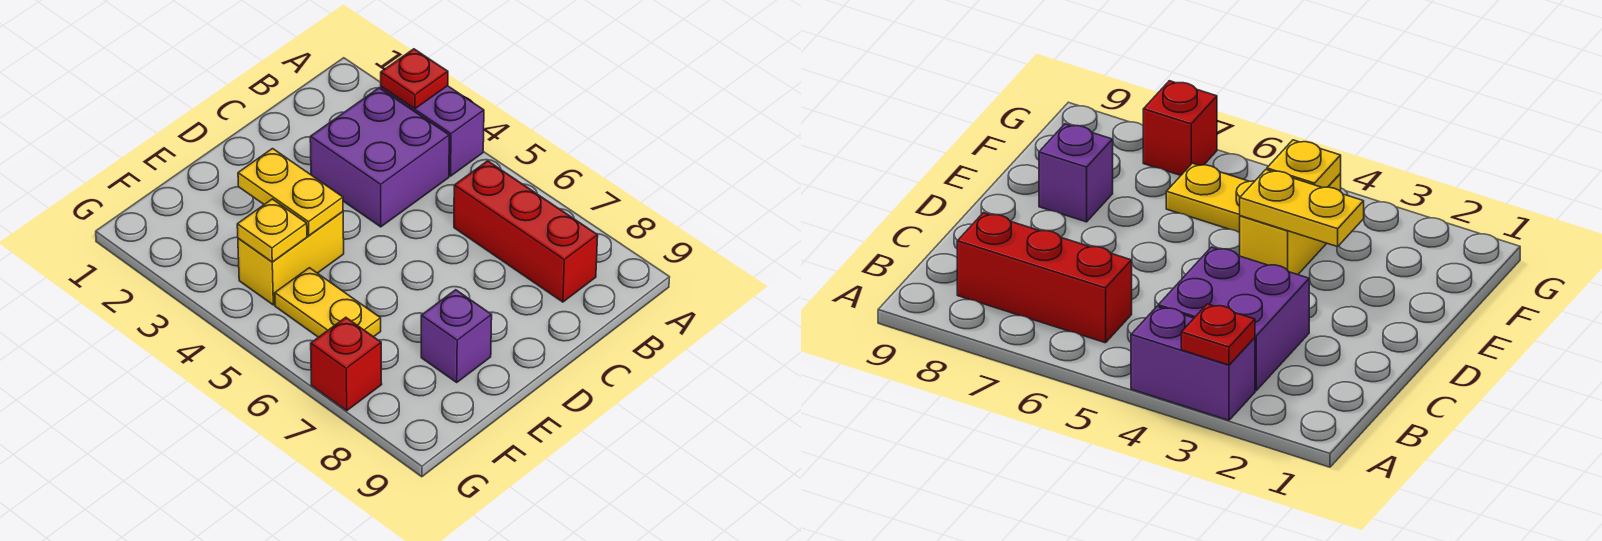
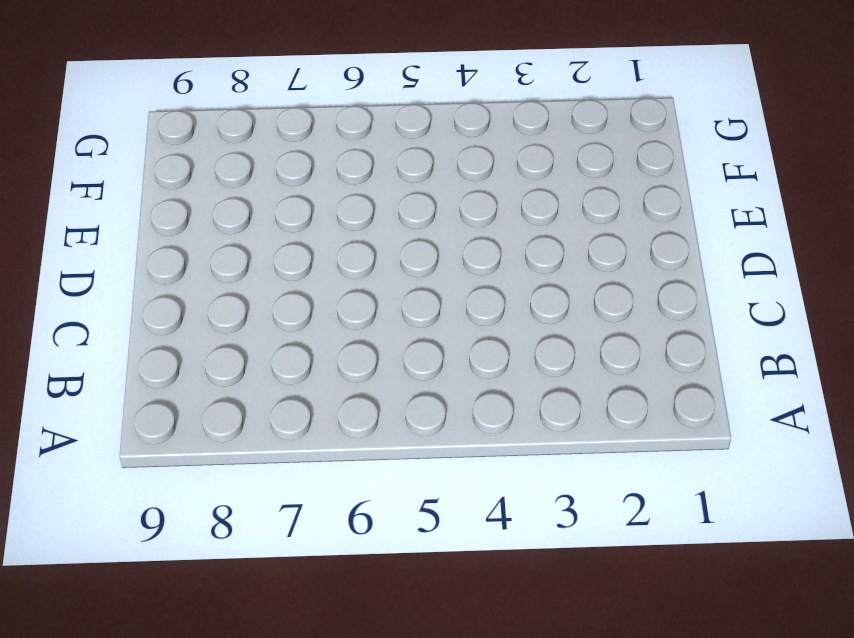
none -> purple brick A3:A4 level 1
none -> purple brick B3:C4 level 1

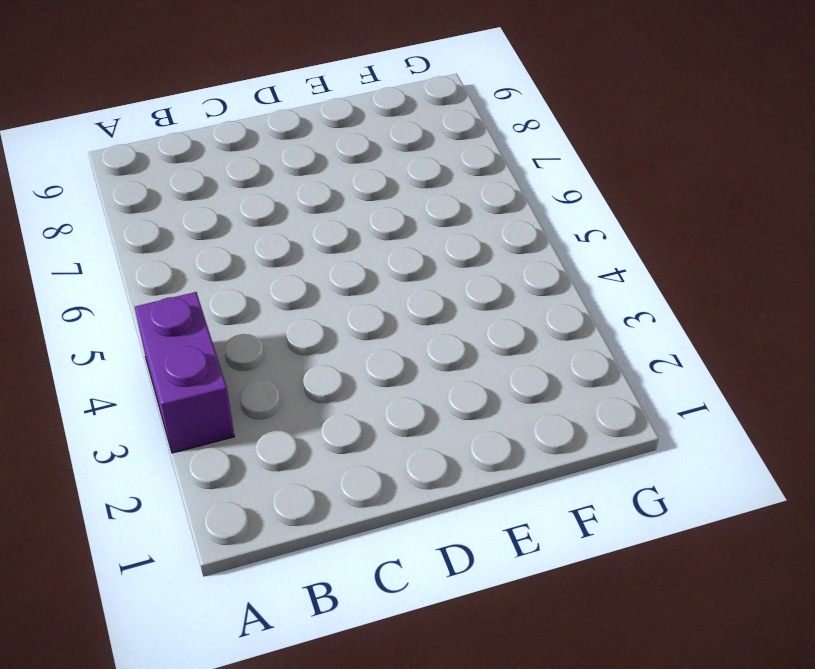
none -> purple brick B3:C4 level 1
none -> red brick B6:B8 level 1

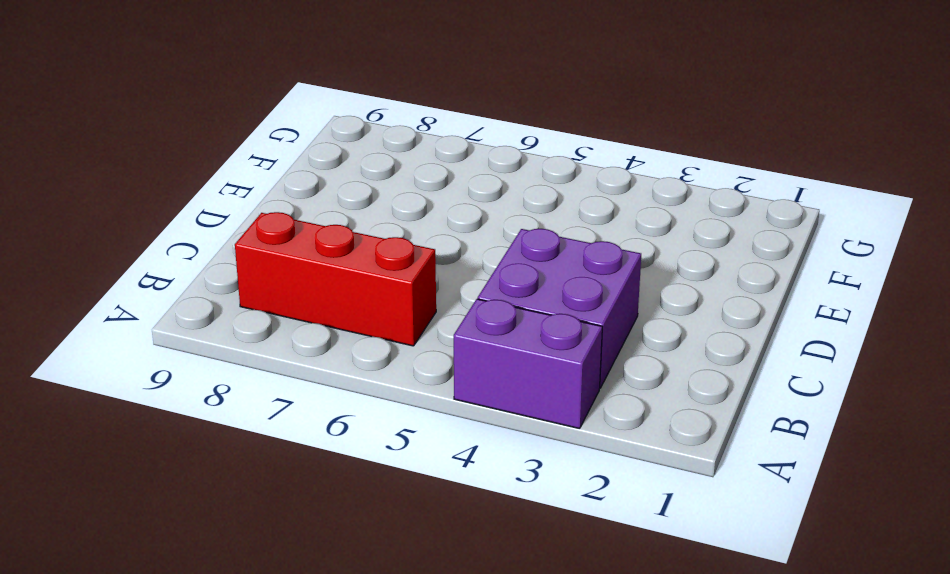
none -> yellow brick E4:F4 level 1
none -> purple brick E8 level 1

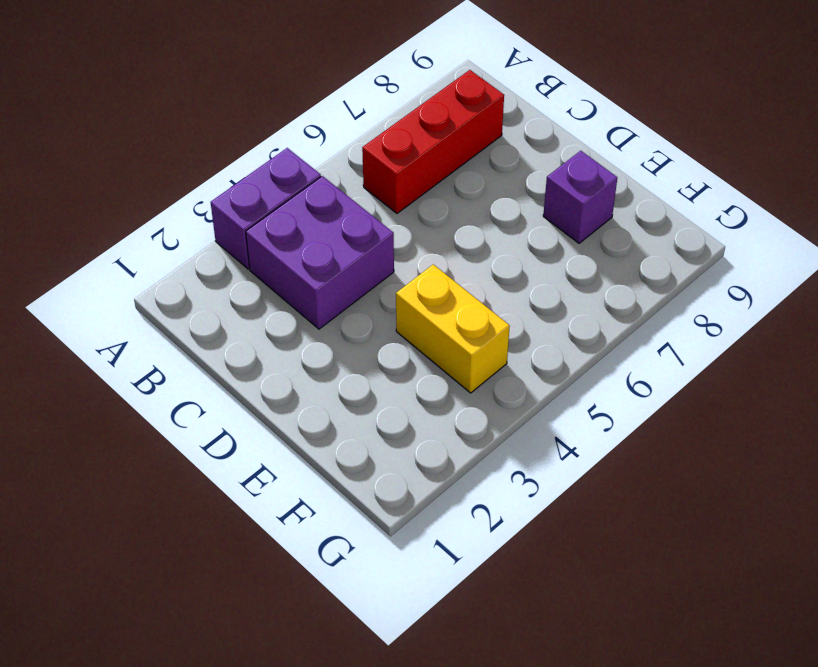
none -> yellow plate F5:F6 level 1
none -> red brick G7 level 1

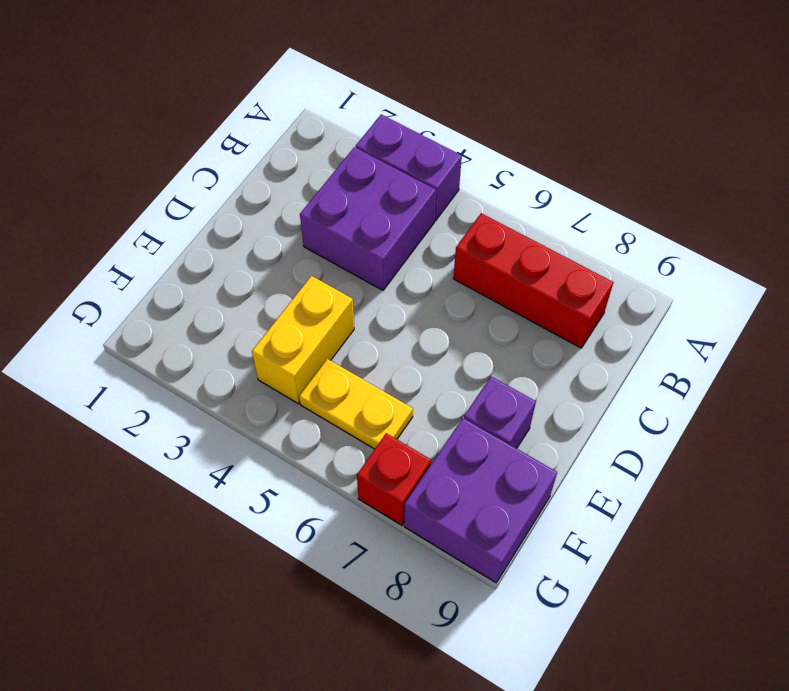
purple brick F8:G9 level 1 -> none
none -> red plate A3 level 2
none -> yellow plate E3:E4 level 2

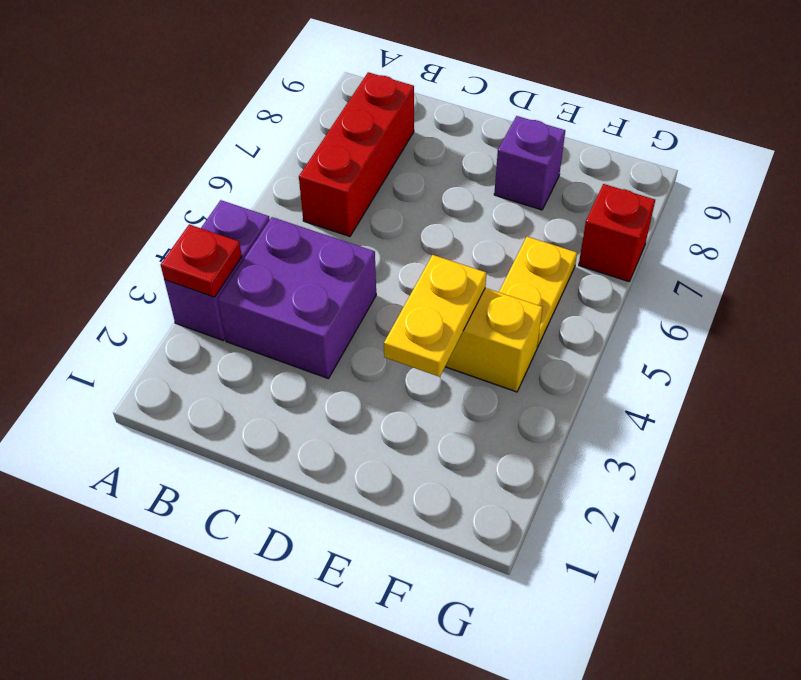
none -> yellow plate F4 level 2

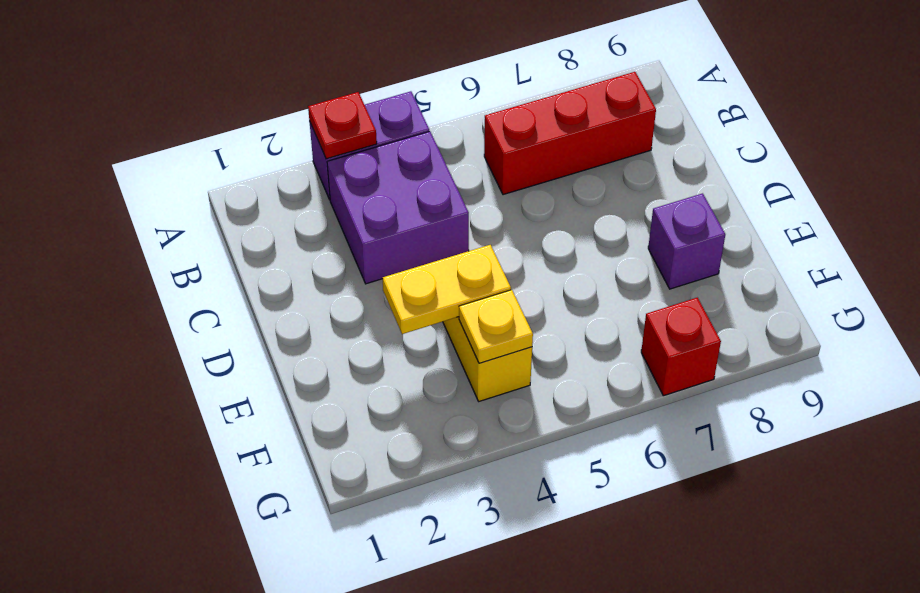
none -> yellow plate F5:F6 level 1

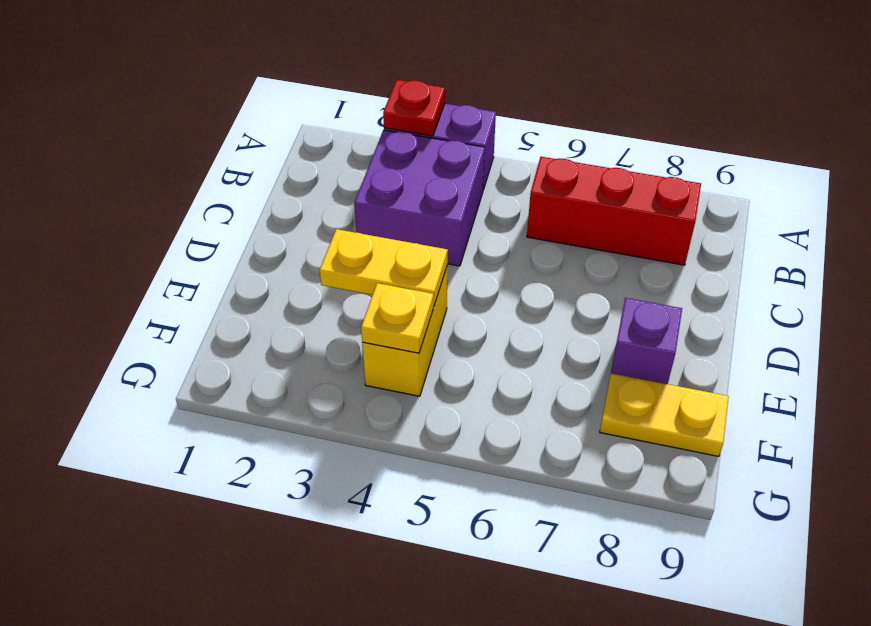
yellow plate F8:F9 level 1 -> yellow plate F5:F6 level 1
none -> red brick G7 level 1

